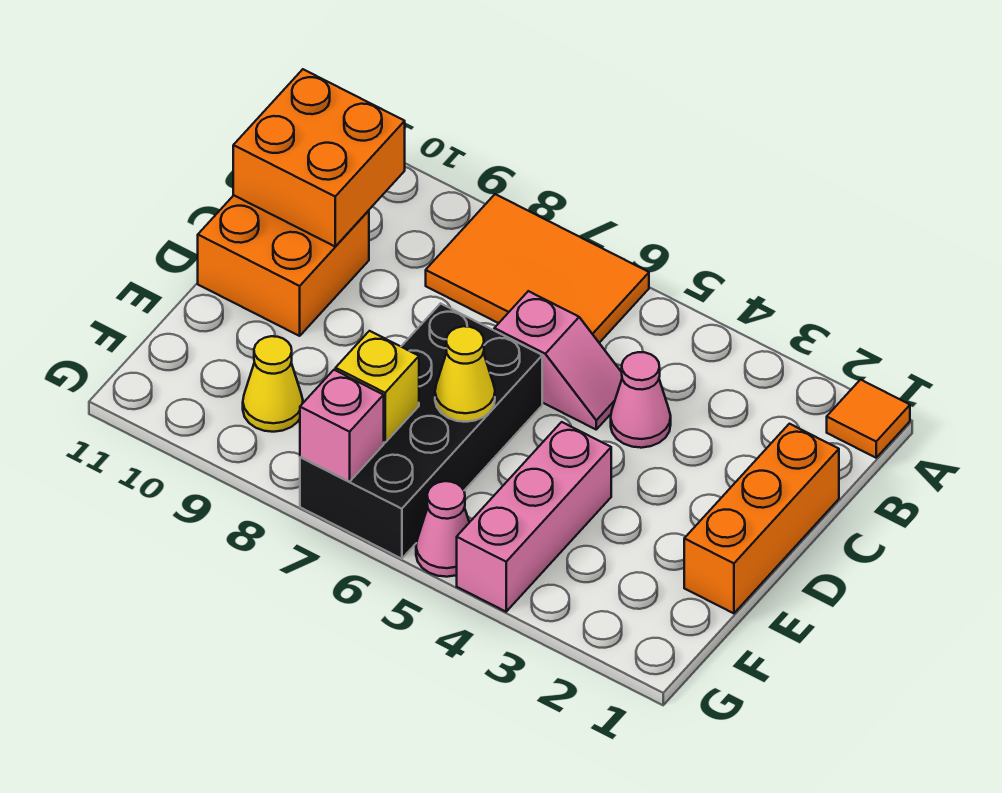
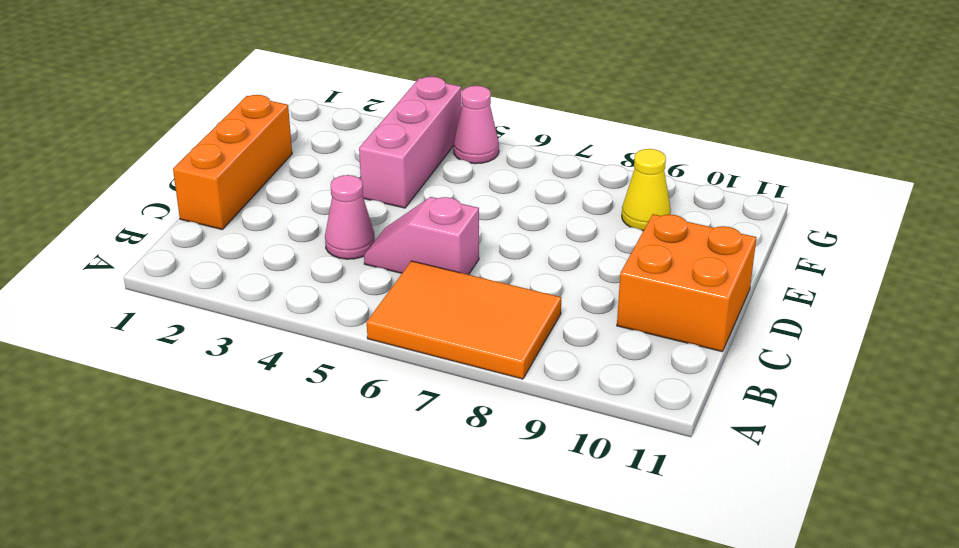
none -> orange tile A1 level 1
none -> black brick D6:G7 level 1
none -> orange brick B10:C11 level 2

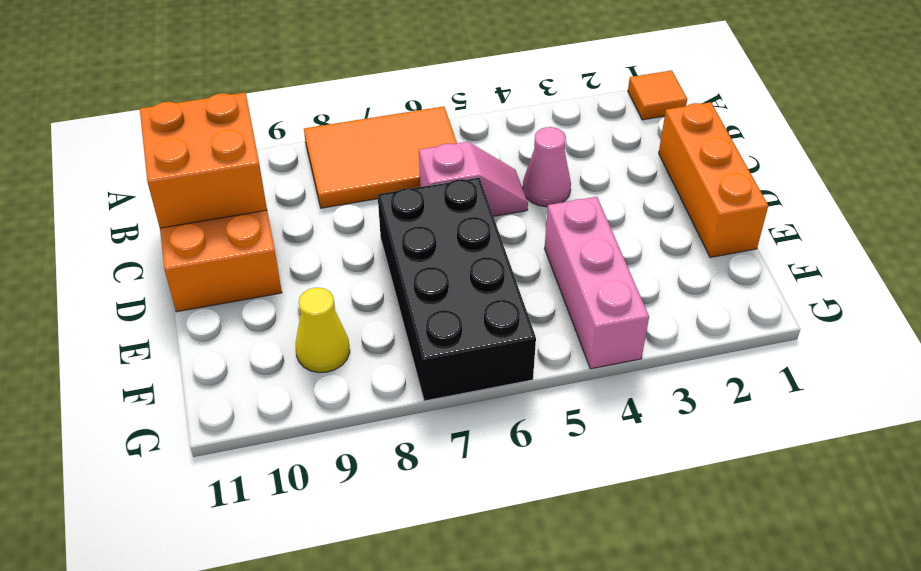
none -> pink cone G5 level 1
none -> yellow cone E6 level 2
none -> yellow brick F7 level 2

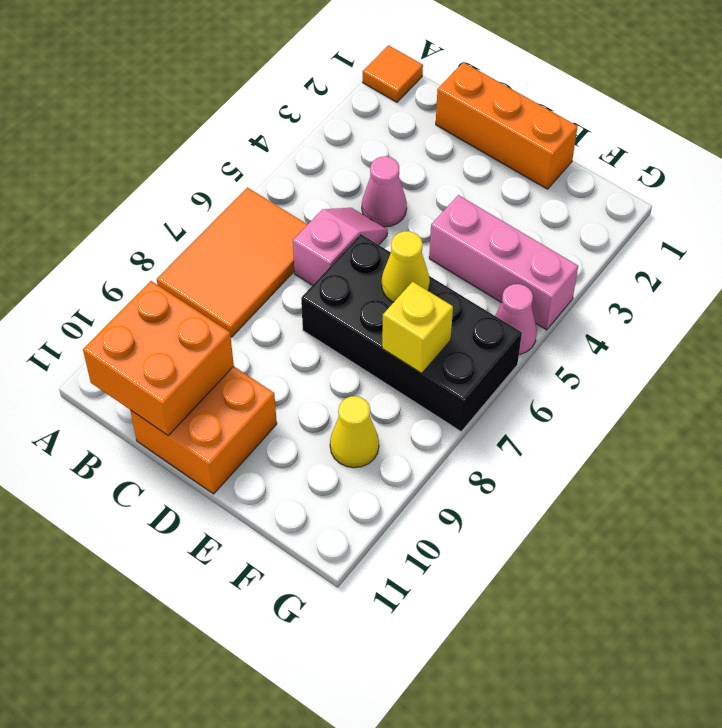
none -> pink brick G7 level 2

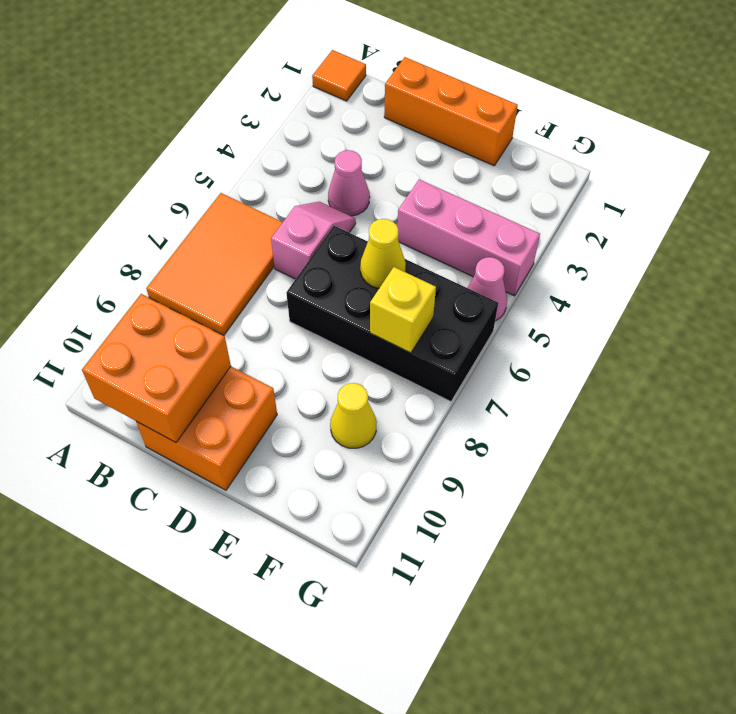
none -> pink brick G7 level 2

